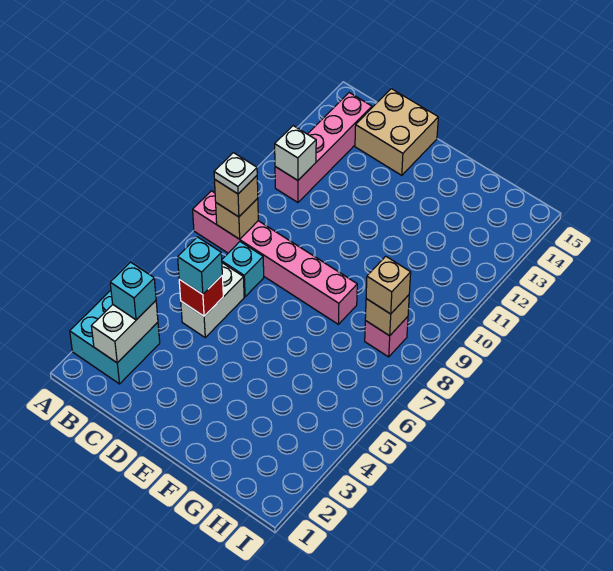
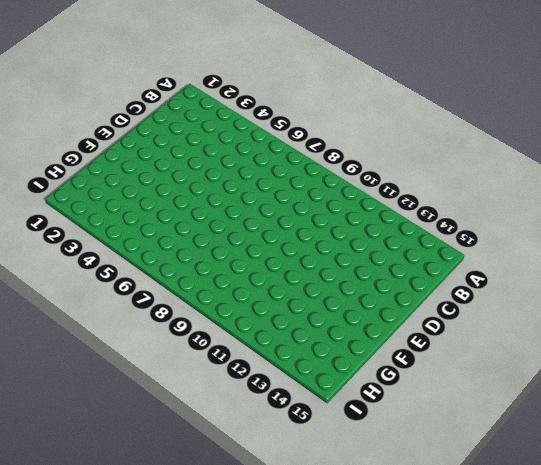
none -> cyan brick A2:B3 level 1
none -> pink brick A8:F8 level 1
none -> pink brick B11:B14 level 1

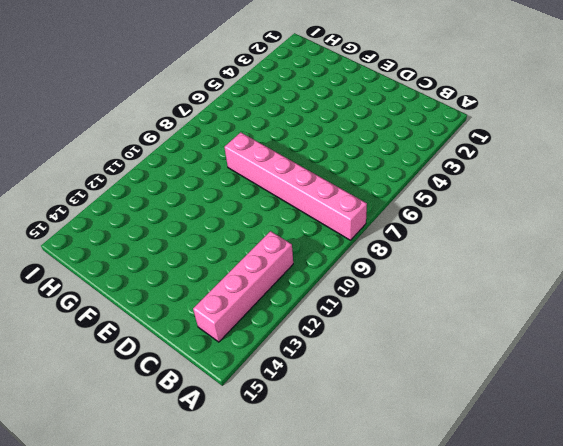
none -> cyan brick A2:B3 level 1
none -> white brick C5:C6 level 1
none -> cyan brick C7 level 1

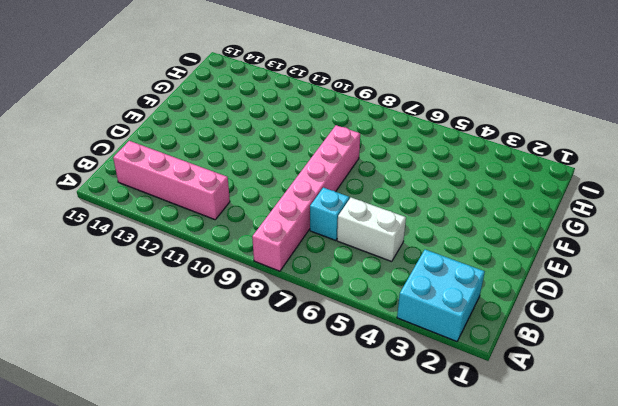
none -> tan brick C14:D15 level 1
none -> pink brick H8 level 1
none -> white brick B2:B3 level 2

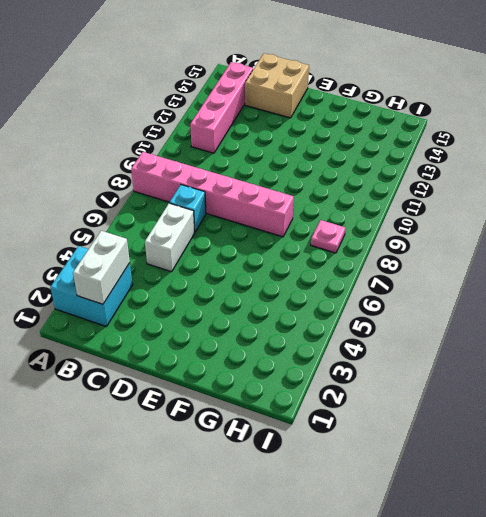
pink plate H8 level 1 -> pink brick H8 level 1
none -> tan brick B8 level 2
none -> white brick B11 level 2
none -> red brick C5 level 2

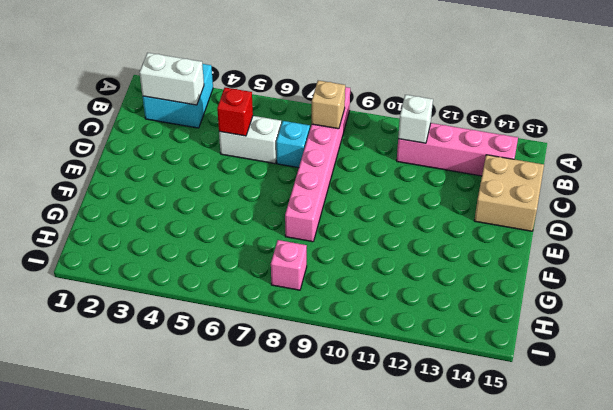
none -> tan brick H8 level 2
none -> cyan brick B3 level 3
none -> tan brick B8 level 3

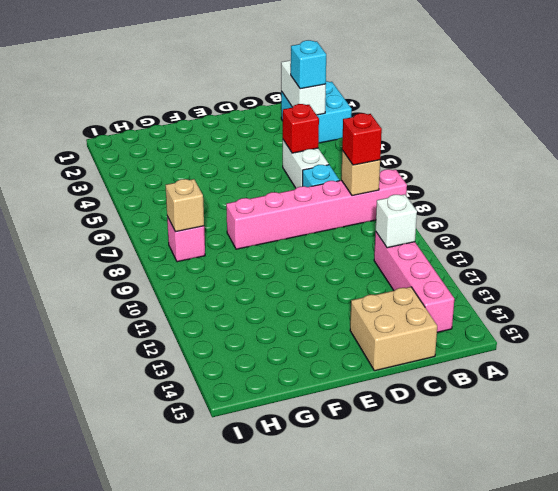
red brick B8 level 3 -> tan brick B8 level 3
none -> cyan brick C5 level 3
none -> tan brick H8 level 3
none -> white plate B8 level 4

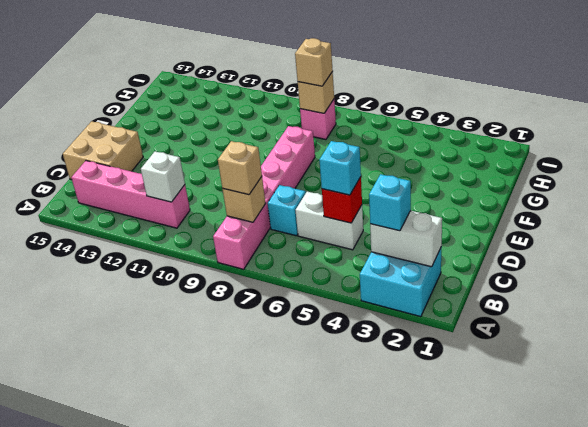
none -> white plate B8 level 4

